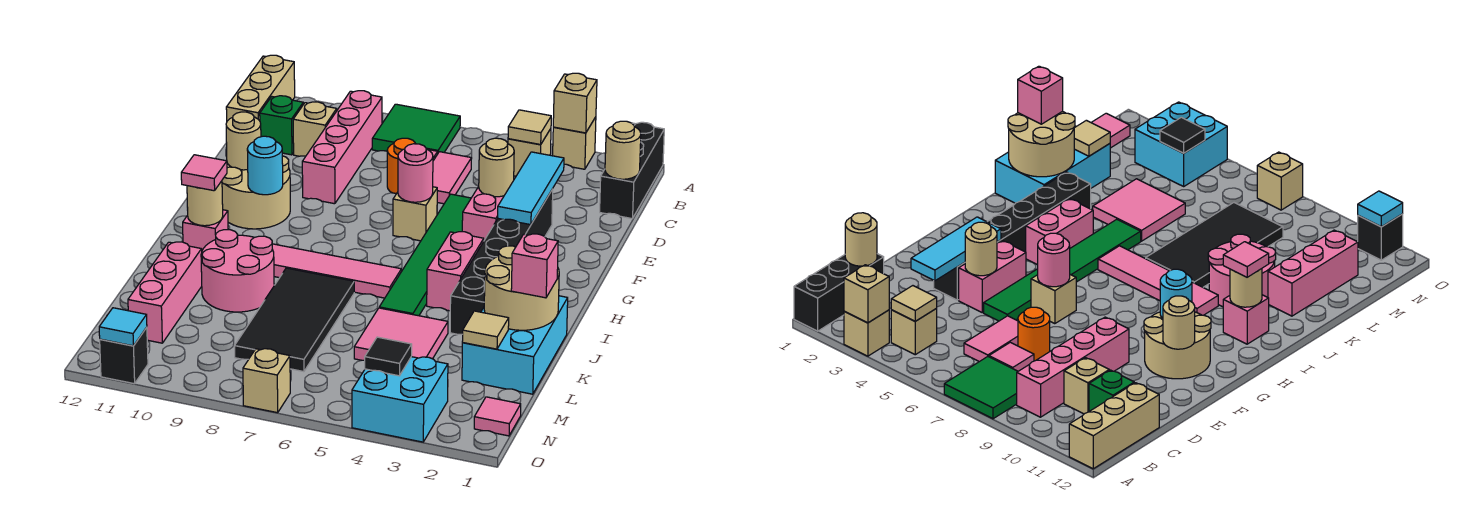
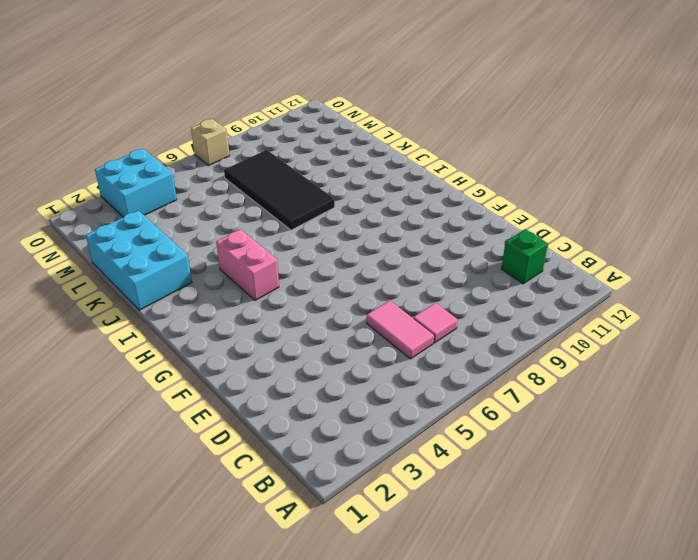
none -> black brick A1:C1 level 1
none -> tan brick A3 level 1
none -> green tile A7:B8 level 1
none -> tan brick A12:C12 level 1

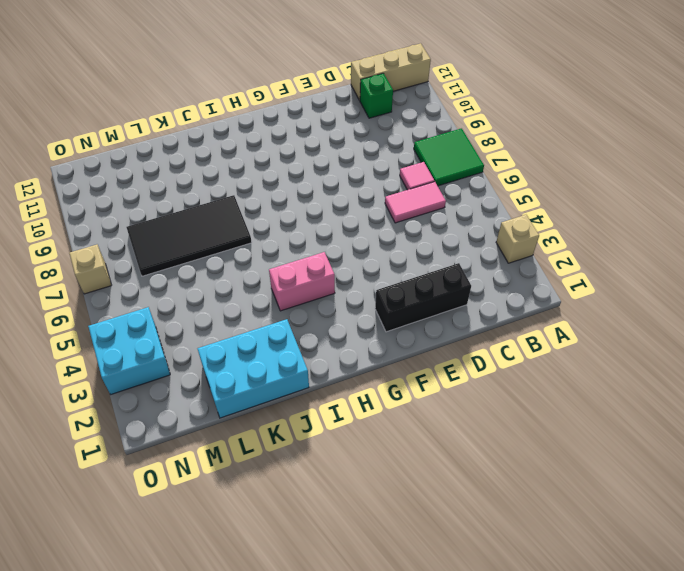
black brick D2:F2 level 1 -> black brick A1:C1 level 1
none -> tan brick B4 level 1
none -> pink brick B9:E9 level 1
none -> tan brick C10 level 1
none -> orange round brick D7 level 1

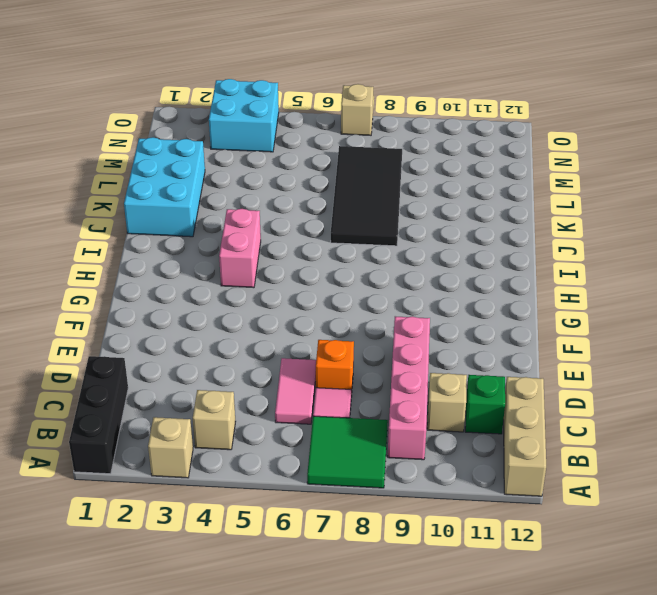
orange brick D7 level 1 -> orange round brick D7 level 1
none -> black brick E3:J3 level 1
none -> pink brick E4:F4 level 1
none -> green tile E5:J5 level 1
none -> tan brick F6 level 1

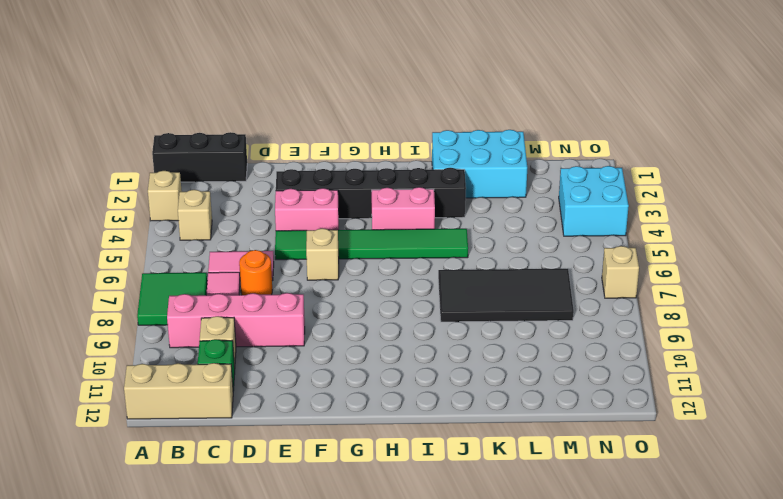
none -> tan round brick F10:G11 level 1
none -> pink tile I6:I9 level 1
none -> pink brick I11 level 1
none -> pink round brick J9:K10 level 1

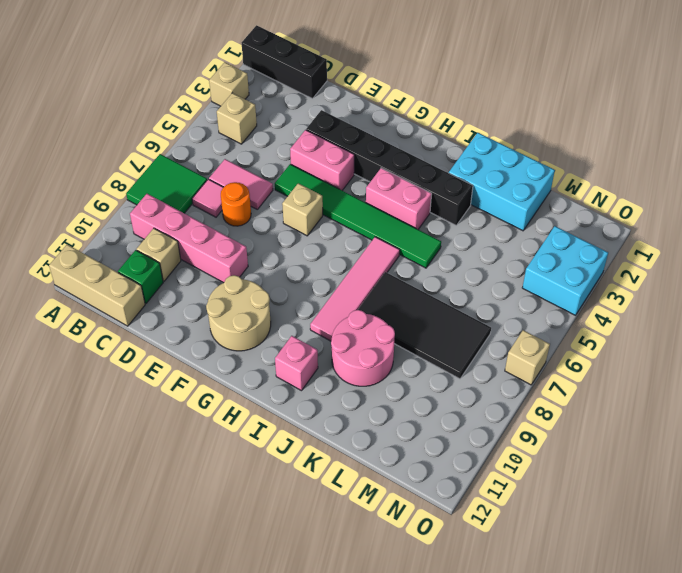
none -> pink tile K4:L5 level 1
none -> pink brick K11:M11 level 1
none -> pink tile N1 level 1
none -> black brick O11 level 1

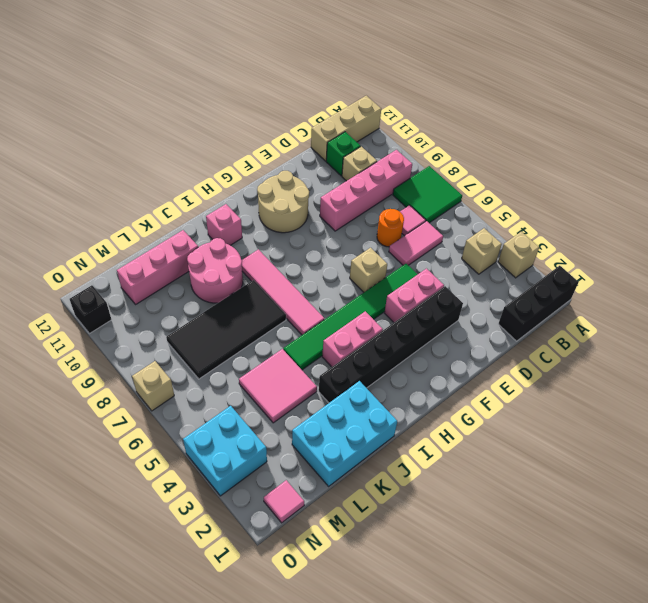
none -> tan brick A3 level 2
none -> tan tile B4 level 2
none -> tan round brick C1 level 2
none -> cyan tile D3:F3 level 2

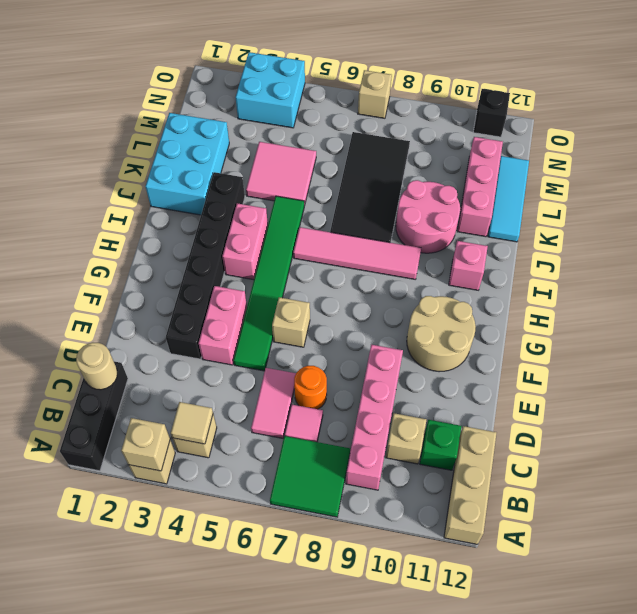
cyan tile K12:M12 level 1 -> cyan tile D3:F3 level 2
none -> pink tile N1 level 1
none -> tan round brick E4 level 2
none -> pink round brick F6 level 2
none -> tan round brick F11 level 2

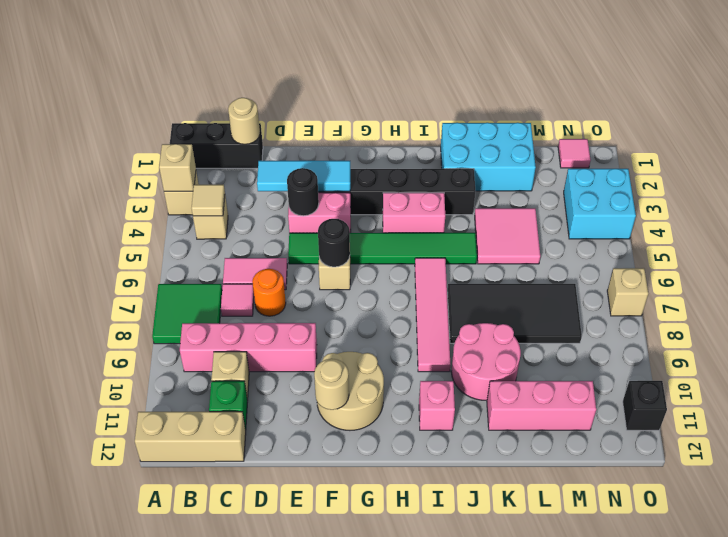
black round brick E4 level 2 -> tan round brick E4 level 2
black round brick F6 level 2 -> pink round brick F6 level 2
none -> cyan round brick G10 level 2
none -> tan round brick I11 level 2
none -> tan round brick J1:K2 level 2
none -> tan tile L2 level 2

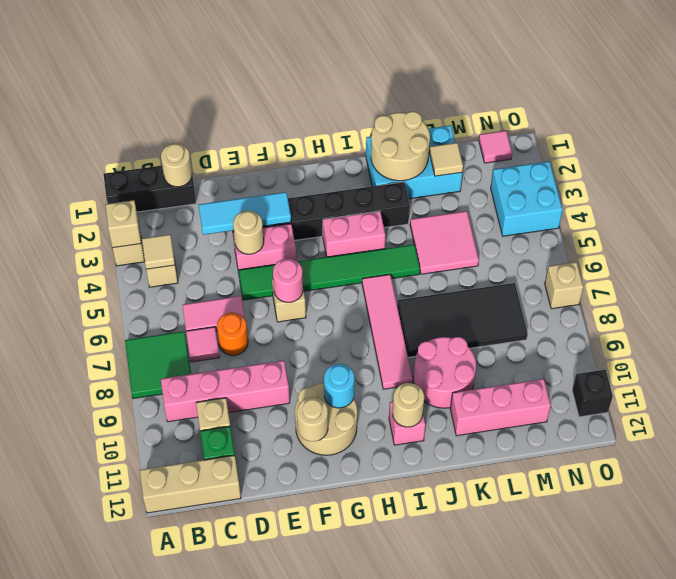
none -> black tile N4 level 2
none -> cyan tile O11 level 2
none -> pink tile I11 level 3
none -> pink brick K1 level 3

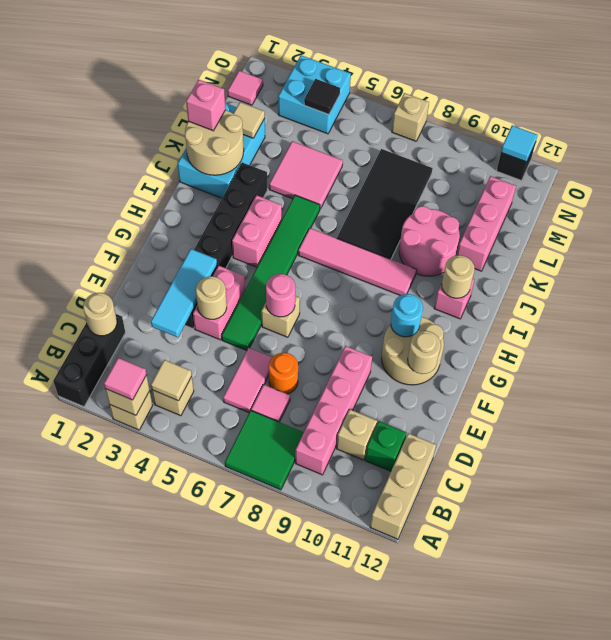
pink tile A3 level 3 -> pink tile I11 level 3

